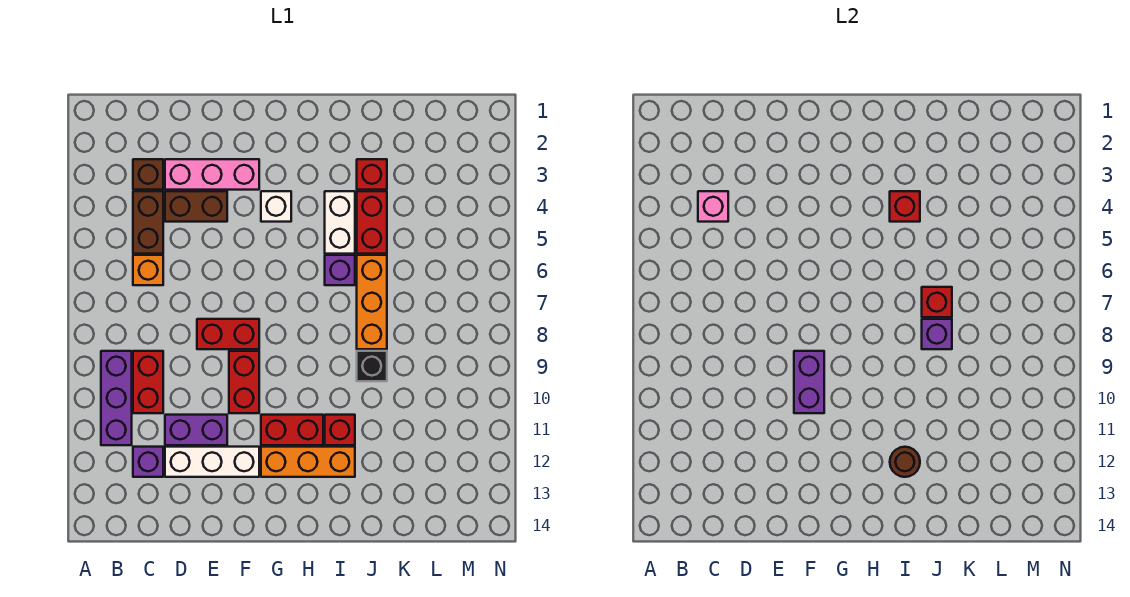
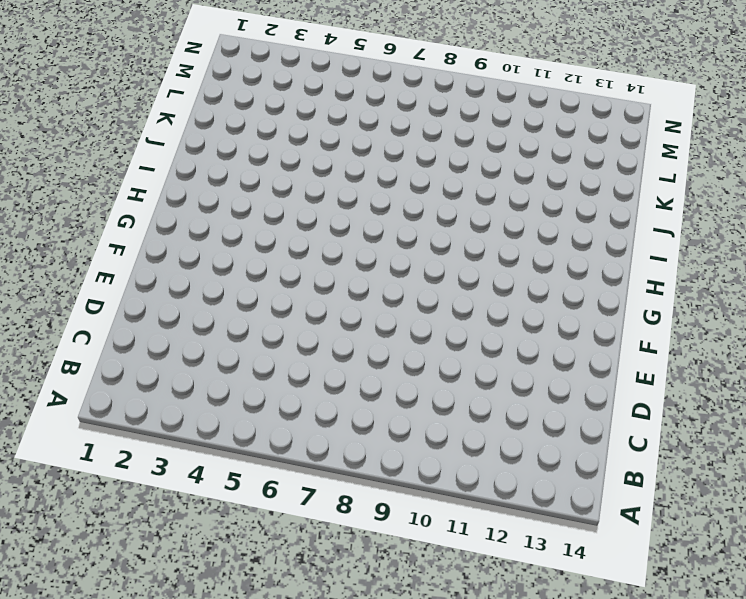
none -> purple brick B9:B11 level 1
none -> brown brick C3 level 1
none -> brown brick C4:C5 level 1

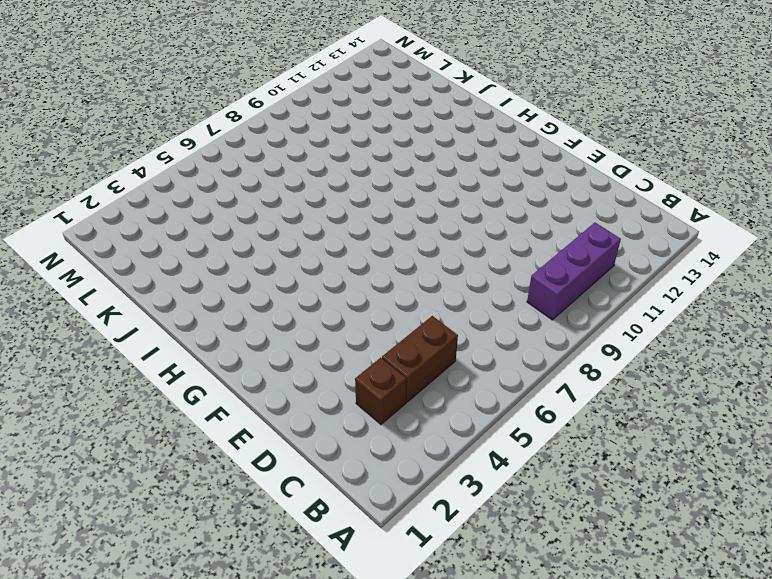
none -> orange brick C6 level 1
none -> red brick C9:C10 level 1
none -> purple brick C12 level 1

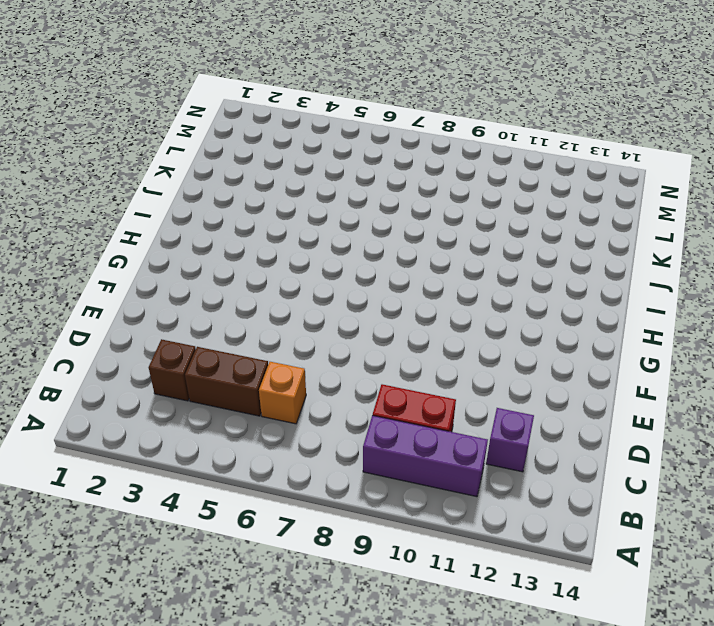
none -> pink brick D3:F3 level 1
none -> brown brick D4:E4 level 1
none -> purple brick D11:E11 level 1

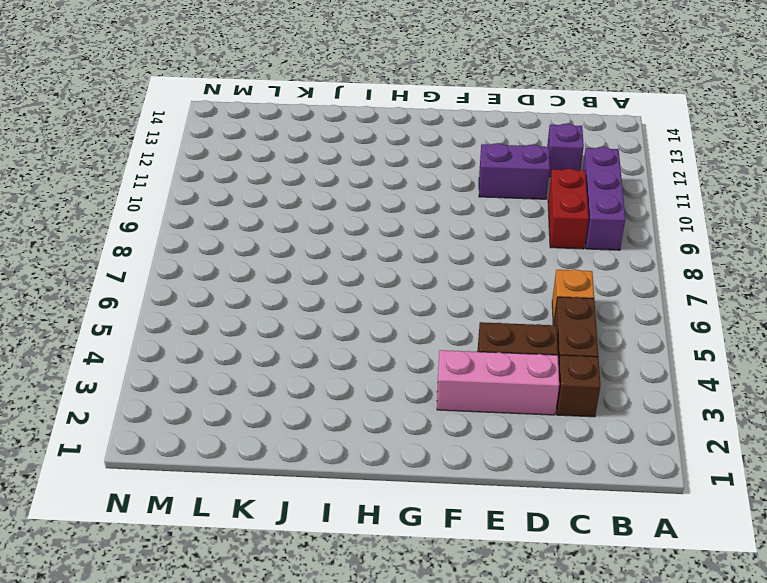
none -> white brick D12:F12 level 1
none -> red brick E8:F8 level 1
none -> red brick F9:F10 level 1

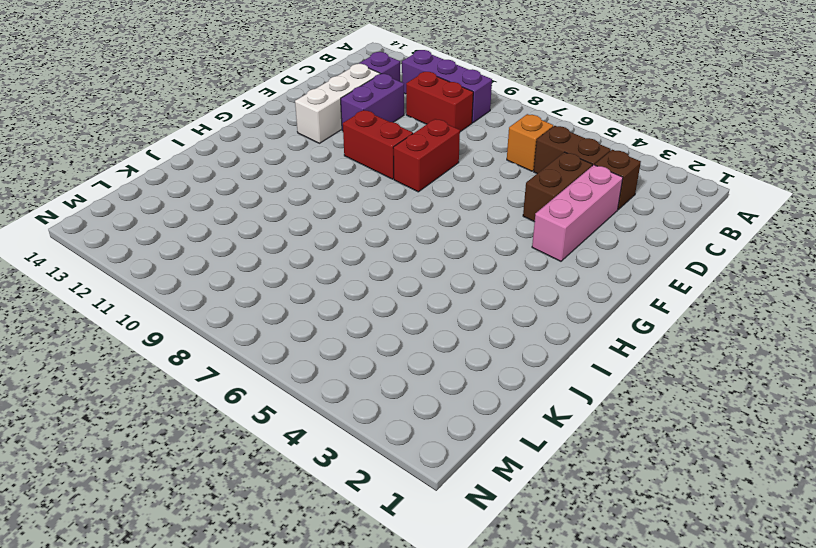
none -> white brick G4 level 1
none -> red brick G11:H11 level 1
none -> orange brick G12:I12 level 1

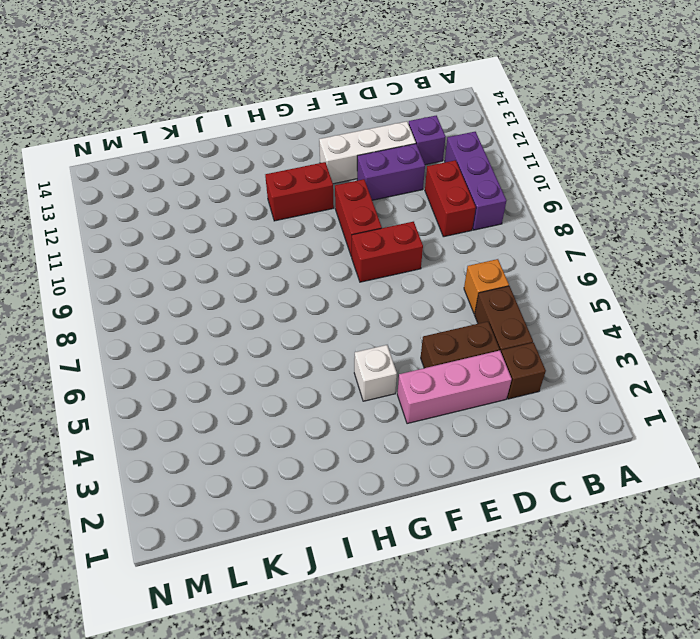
none -> orange brick G12:I12 level 1
none -> white brick I4:I5 level 1
none -> purple brick I6 level 1

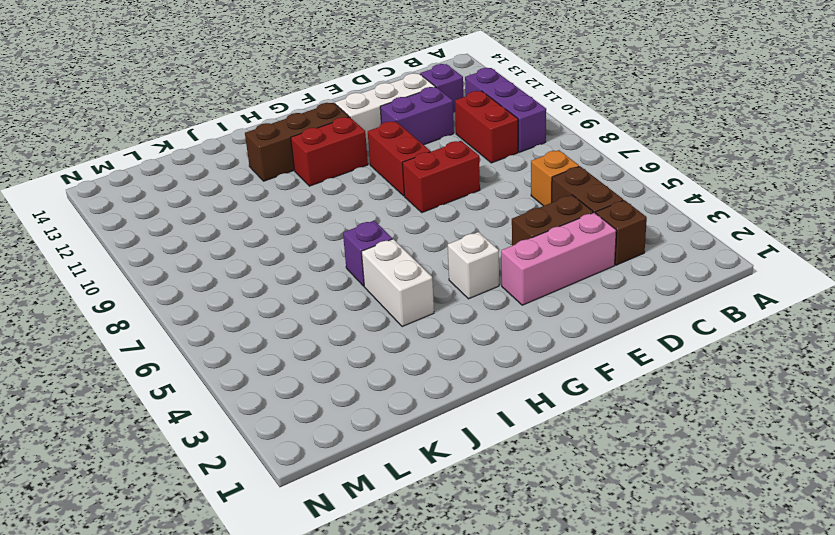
brown brick G12:I12 level 1 -> orange brick G12:I12 level 1
none -> red brick I11 level 1
none -> red brick J3 level 1
none -> red brick J4:J5 level 1

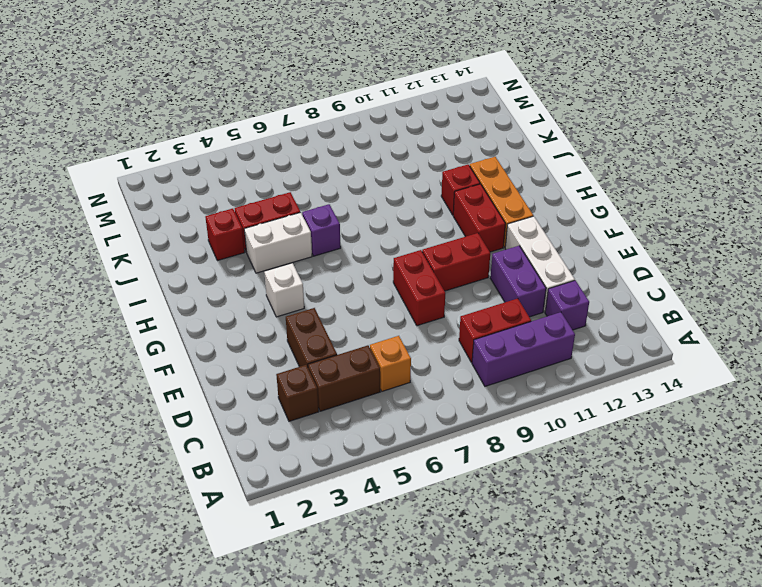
none -> pink brick D3:F3 level 1
none -> orange brick J6:J8 level 1
none -> black brick J9 level 1

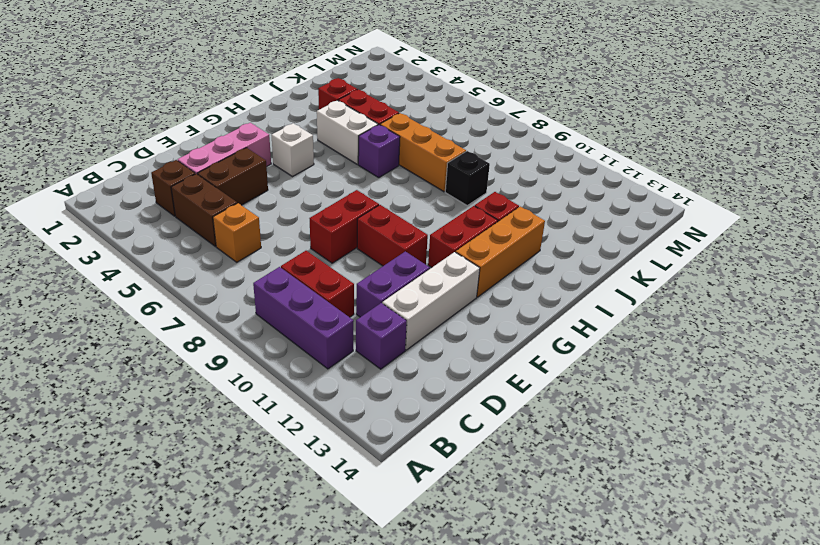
none -> pink brick C4 level 2
none -> purple brick F9:F10 level 2
none -> red brick I4 level 2

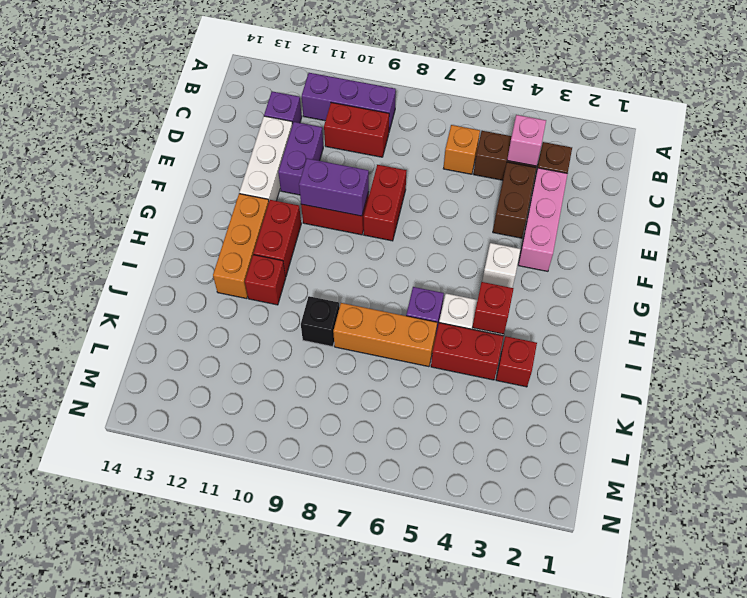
none -> brown round brick I12 level 2
none -> red brick J7 level 2
none -> purple brick J8 level 2

